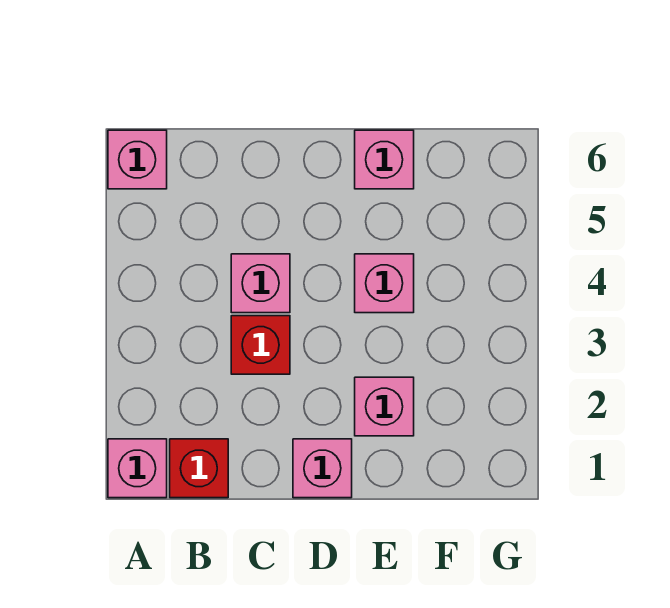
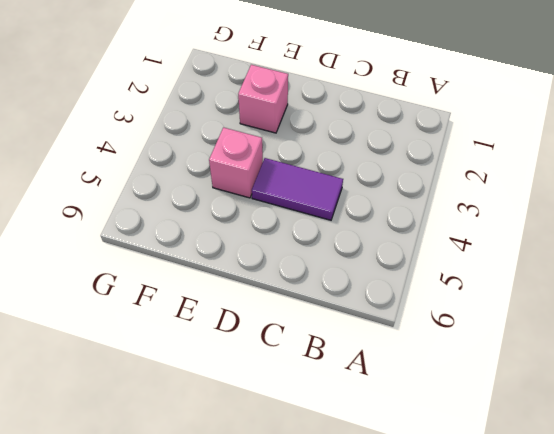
purple tile C4:D4 level 1 -> pink brick C4 level 1
none -> pink brick A1 level 1
none -> pink brick A6 level 1

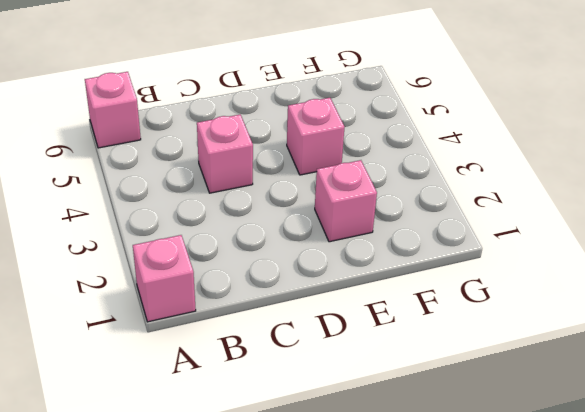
none -> red brick B1 level 1
none -> red brick C3 level 1

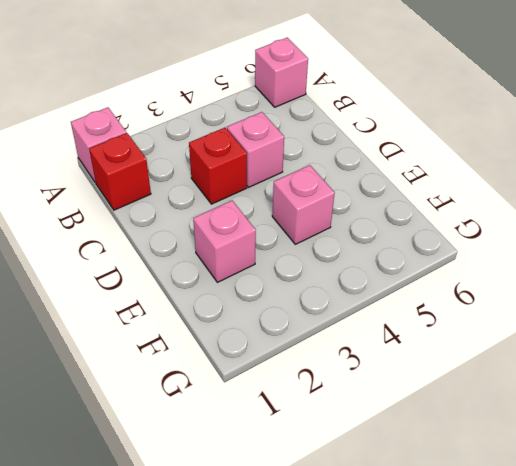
none -> pink brick D1 level 1
none -> pink brick E6 level 1

